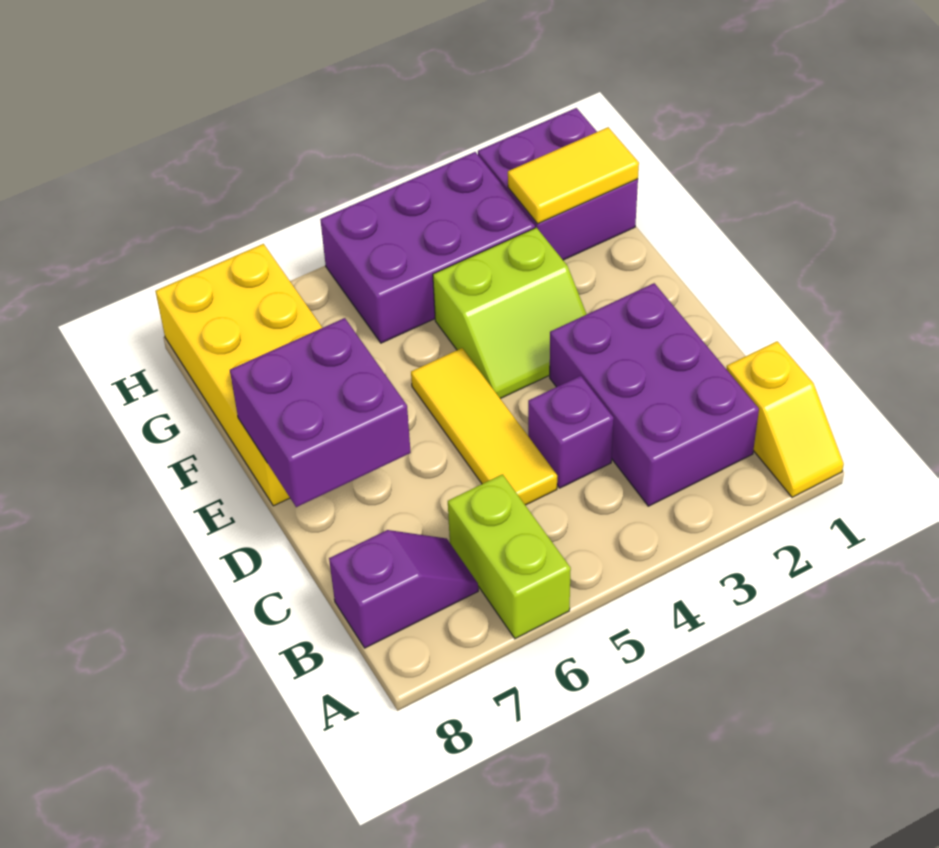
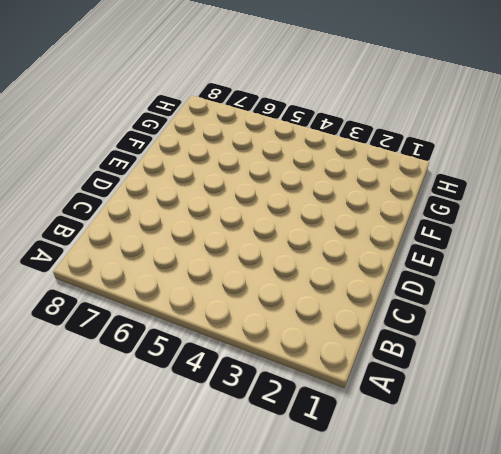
none -> yellow slope A1:B1 level 1 top B
none -> lime brick A6:B6 level 1
none -> purple brick B2:D3 level 1

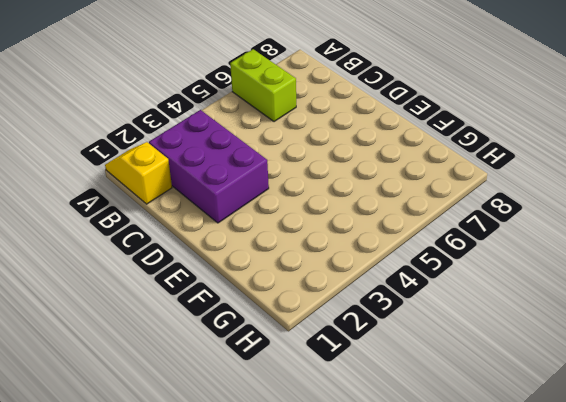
none -> purple slope B7:B8 level 1 top 8
none -> purple brick C4 level 1
none -> yellow tile C5:E5 level 1

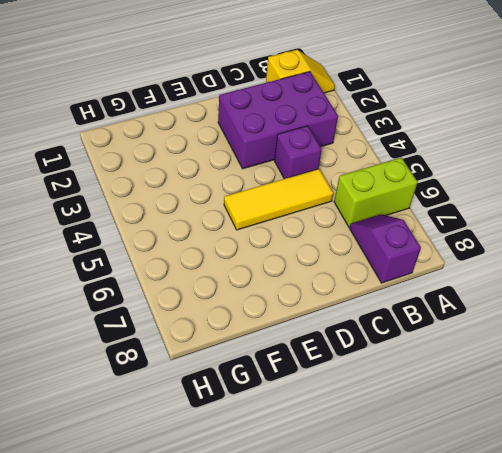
none -> lime slope E3:F4 level 1 top F
none -> yellow brick E7:H8 level 1
none -> purple brick G1:H2 level 1

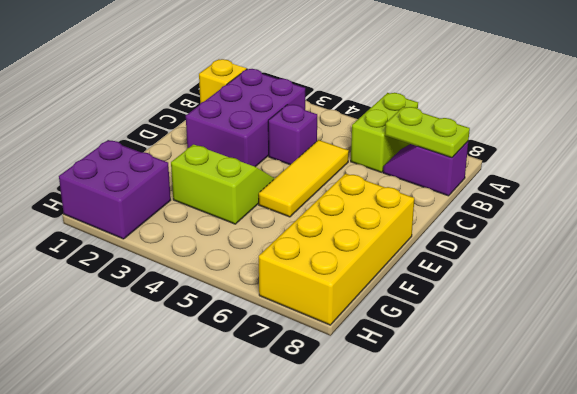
lime plate B7:B8 level 2 -> none
none -> purple brick G3:H5 level 1
none -> purple brick D7:E8 level 2
none -> yellow tile G1:G2 level 2

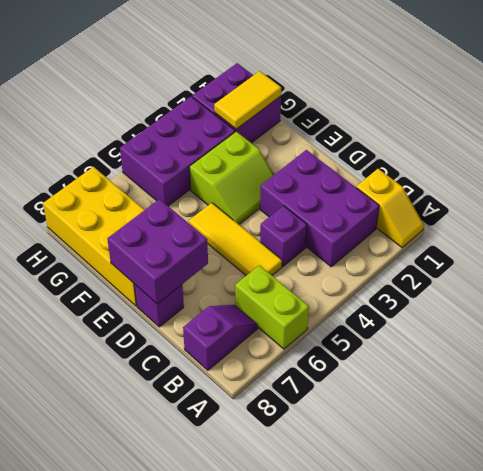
purple brick D8 level 1 -> none

